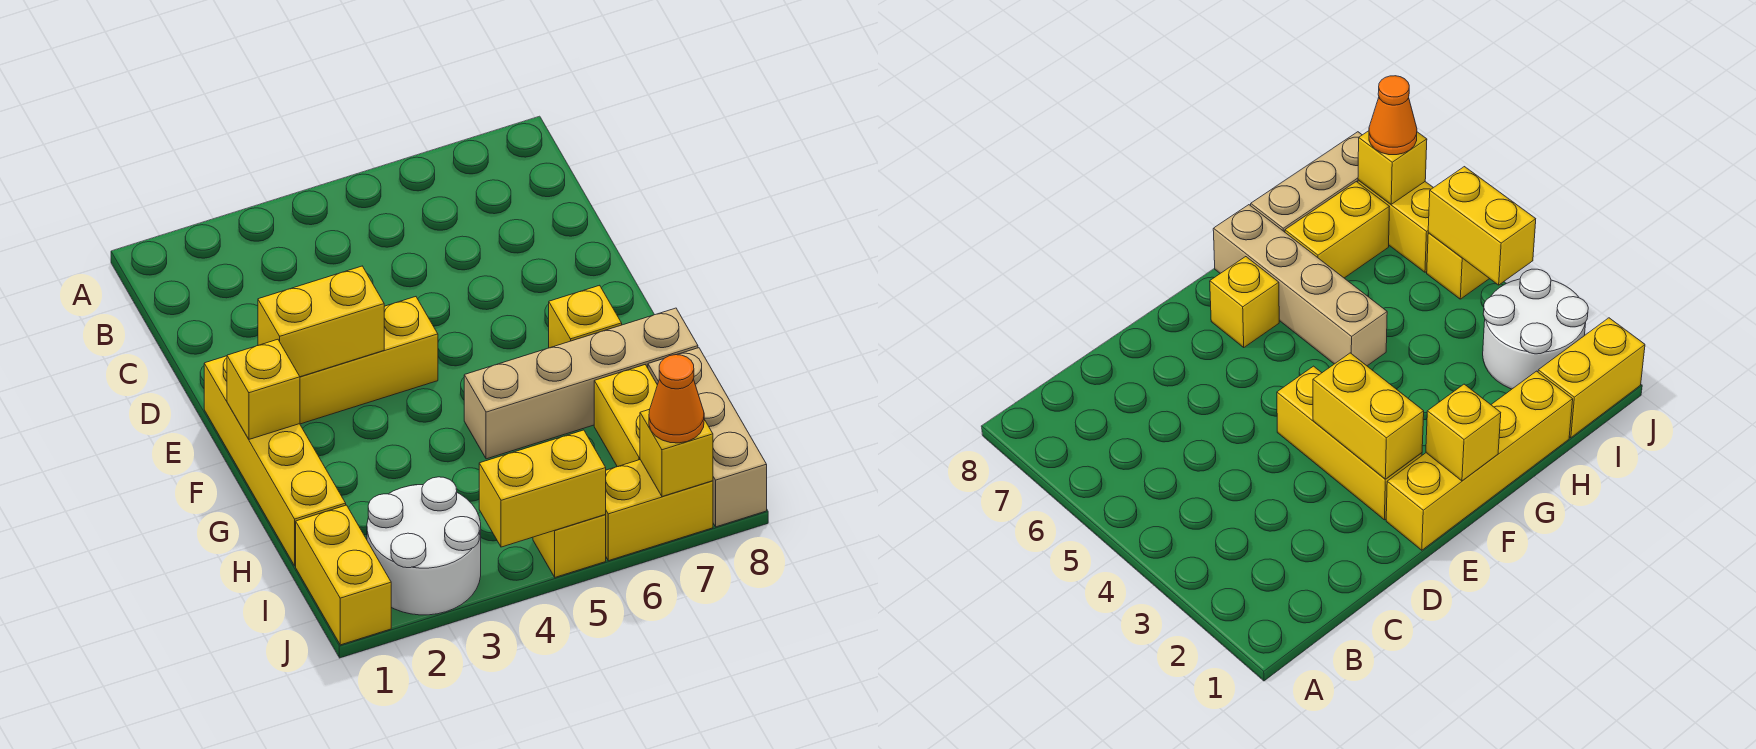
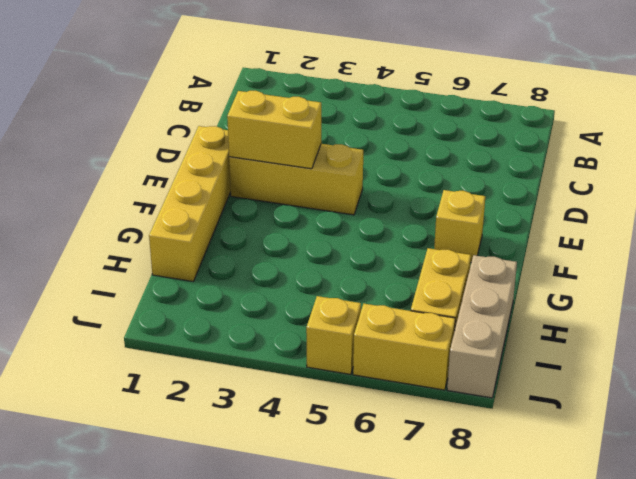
none -> tan brick G5:G8 level 1
none -> yellow brick I1:J1 level 1
none -> white round brick I2:J3 level 1

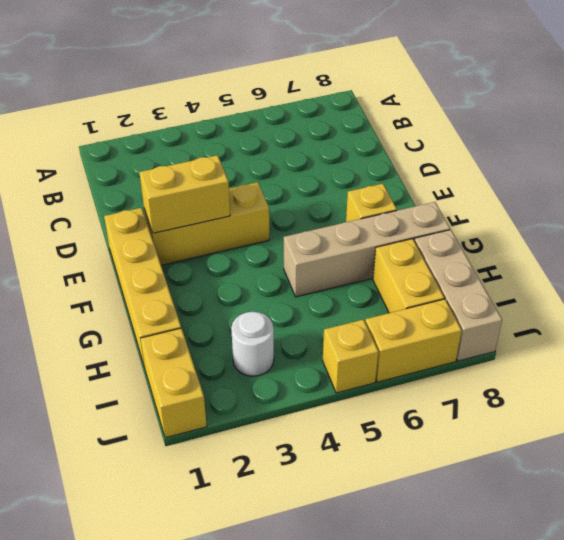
white round brick I3 level 1 -> white round brick I2:J3 level 1
none -> yellow brick F1 level 2
none -> yellow brick J4:J5 level 2
none -> yellow brick J7 level 2

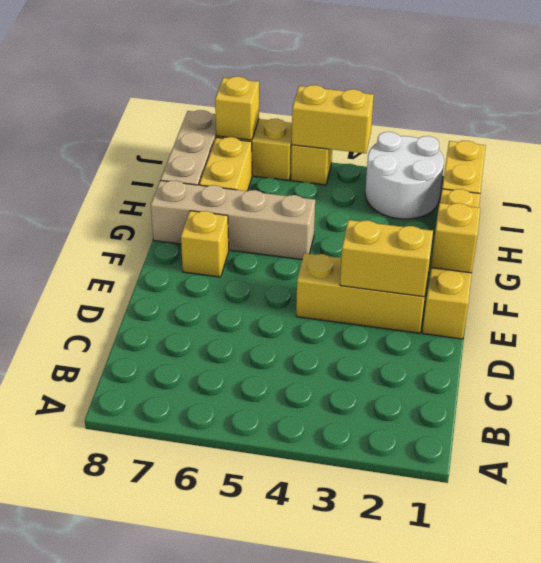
none -> orange cone J7 level 3

